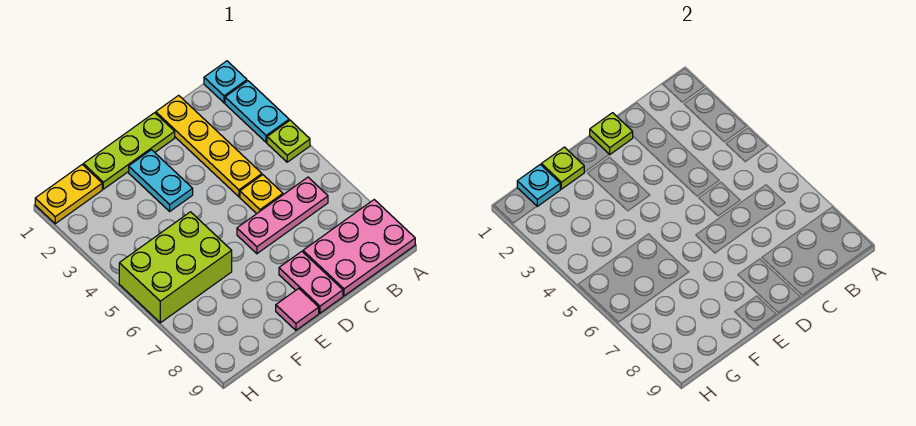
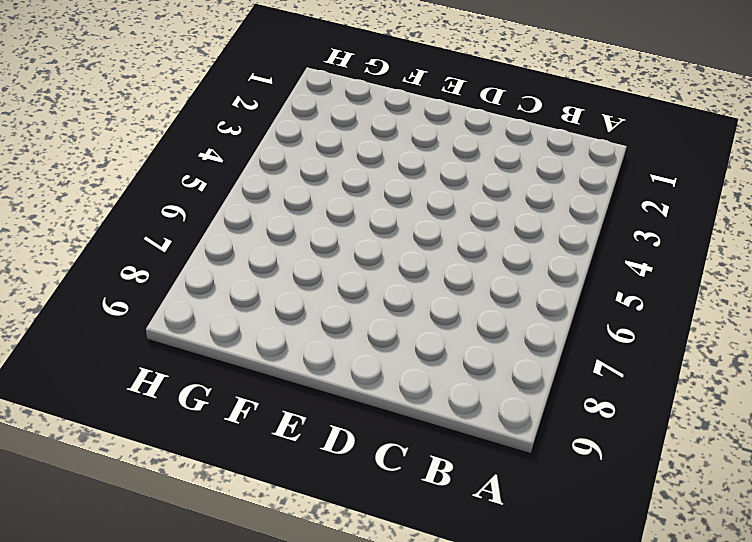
none -> cyan plate A1 level 1
none -> cyan plate A2:A3 level 1
none -> lime plate A4 level 1

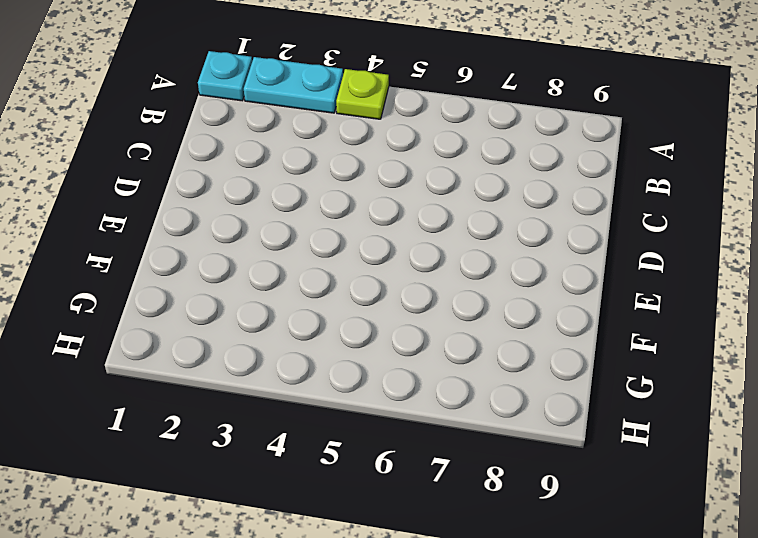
none -> pink plate A8:C9 level 1
none -> pink plate B6:D6 level 1
none -> yellow plate C1:C4 level 1

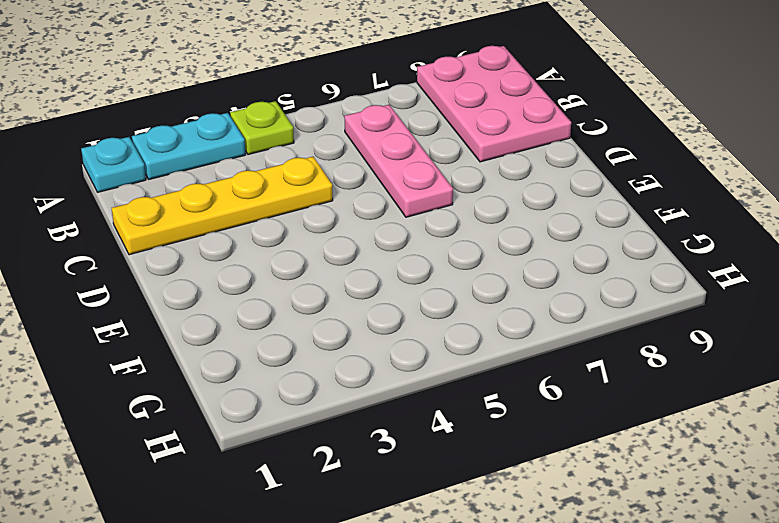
none -> yellow plate C5 level 1
none -> lime plate D1:F1 level 1
none -> pink plate D8:D9 level 1

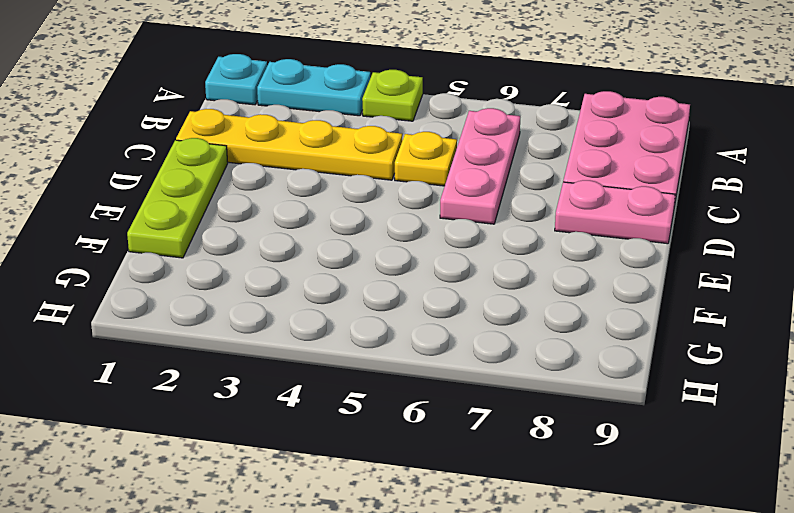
none -> cyan plate E2:E3 level 1
none -> pink tile E9 level 1
none -> lime brick F5:H6 level 1

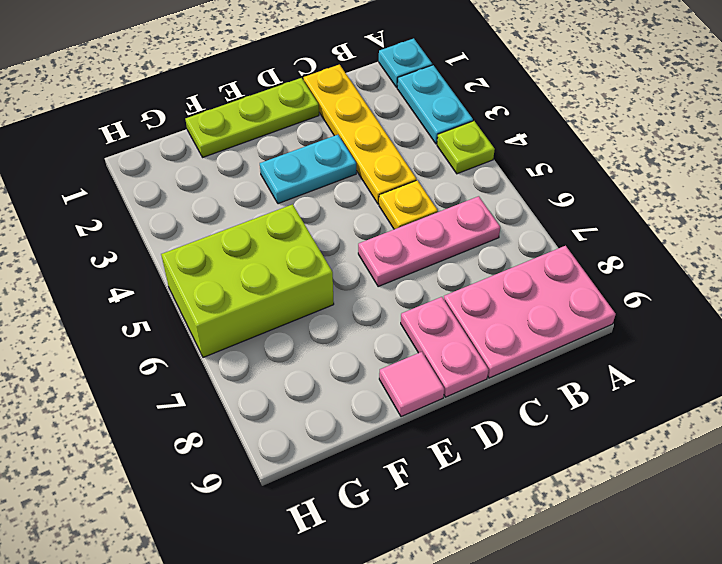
cyan plate D3:E3 level 1 -> cyan plate E2:E3 level 1
none -> yellow plate G1:H1 level 1
none -> lime plate D1 level 2
none -> lime plate F1 level 2

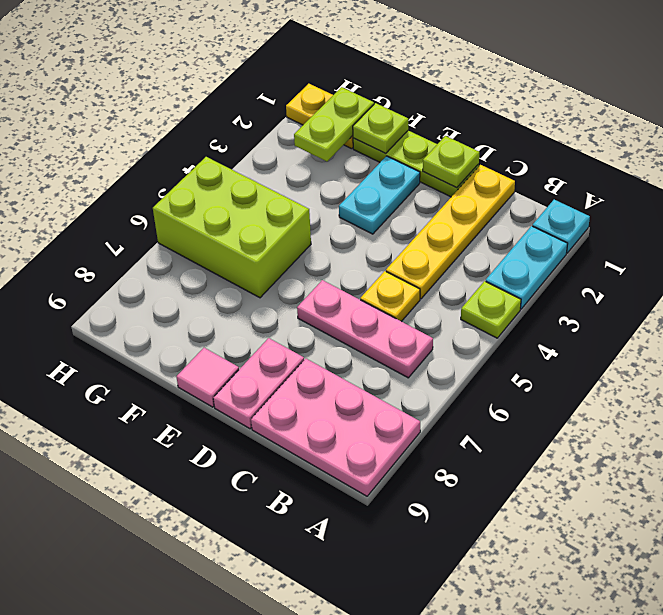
lime plate G1:G2 level 2 -> cyan plate G1 level 2

